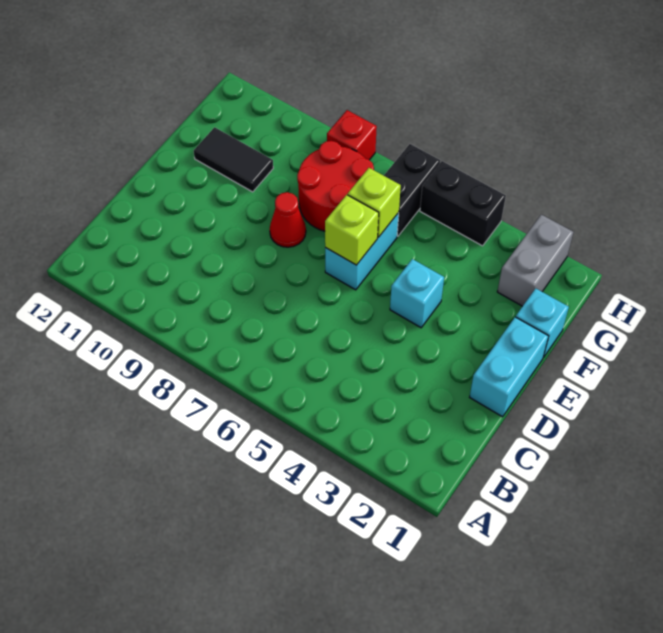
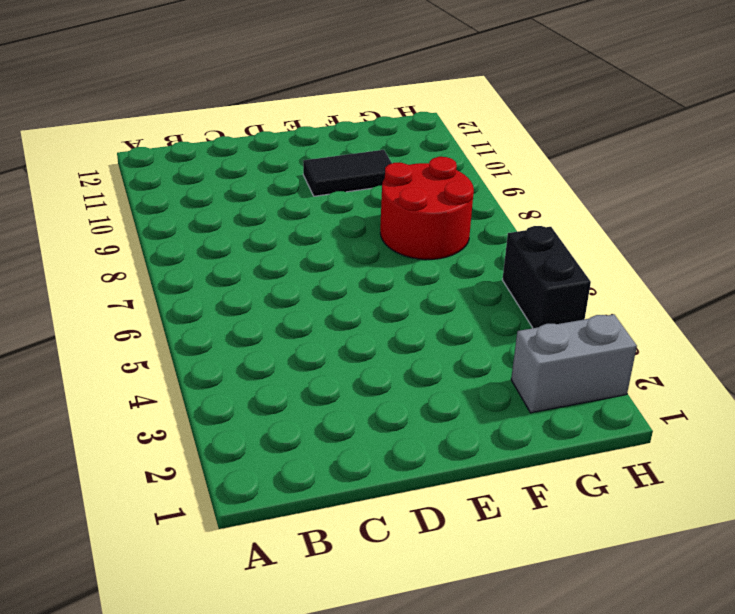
black tile E10:F10 level 1 -> black tile F10:F11 level 1
none -> cyan brick D1:E1 level 1
none -> cyan brick E4 level 1
none -> cyan brick E6:F6 level 1

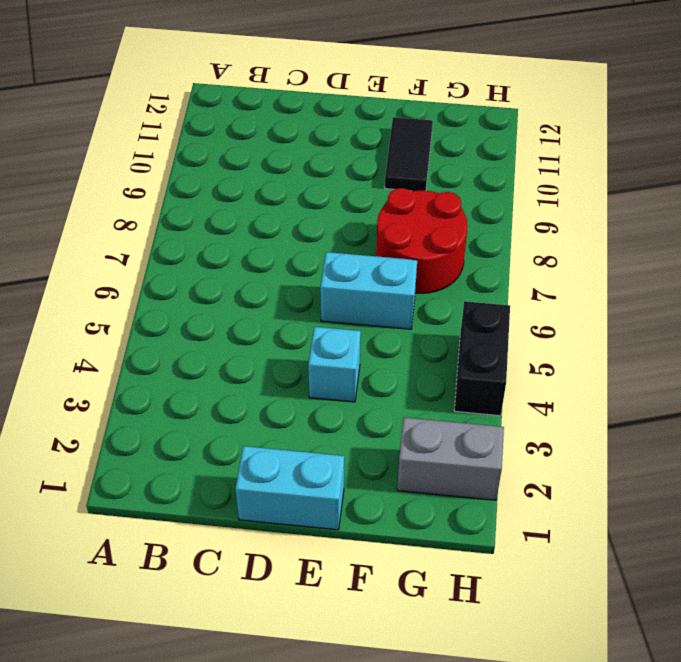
none -> red cone E8 level 1
none -> cyan brick F1 level 1
none -> black brick G6:H6 level 1

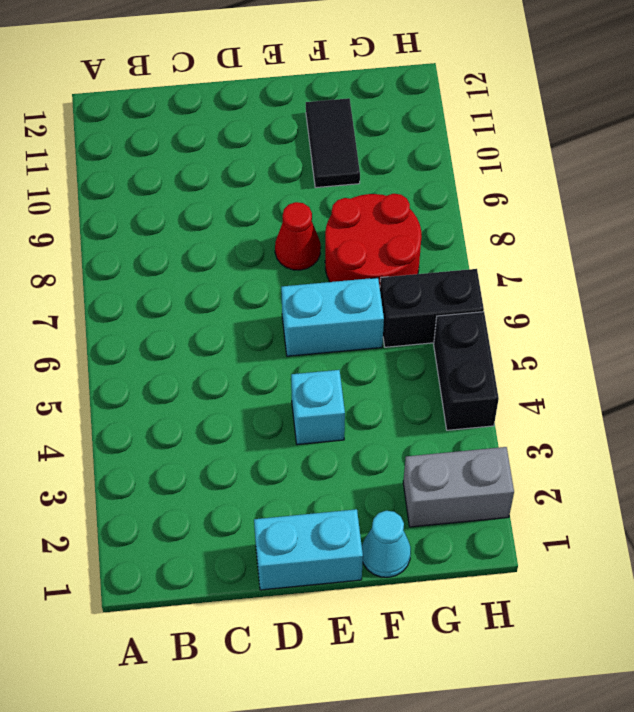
cyan cone F1 level 1 -> cyan brick F1 level 1
none -> red brick H8 level 1
none -> lime brick E6 level 2
none -> lime brick F6 level 2

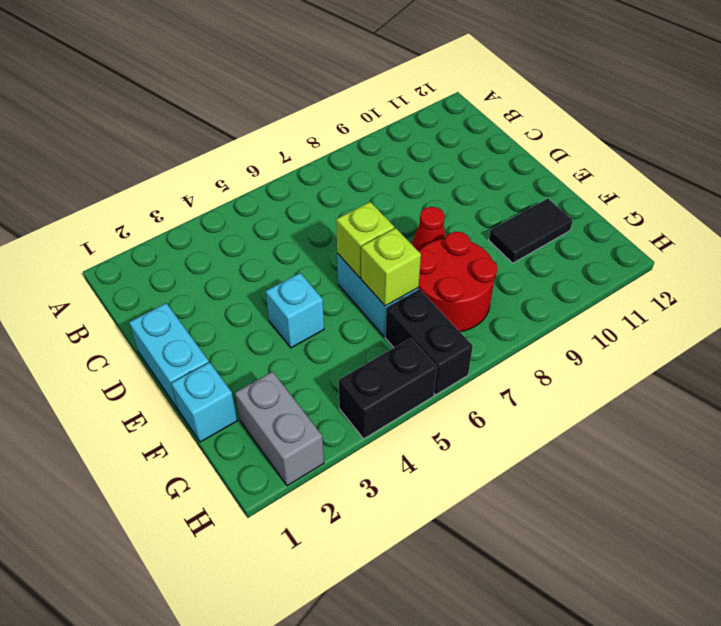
none -> red brick H8 level 1

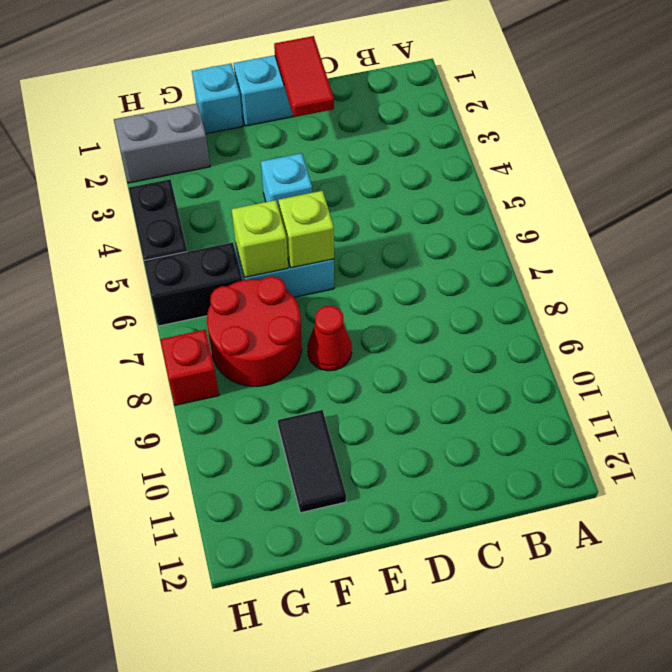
red tile D1:D2 level 2 -> none

